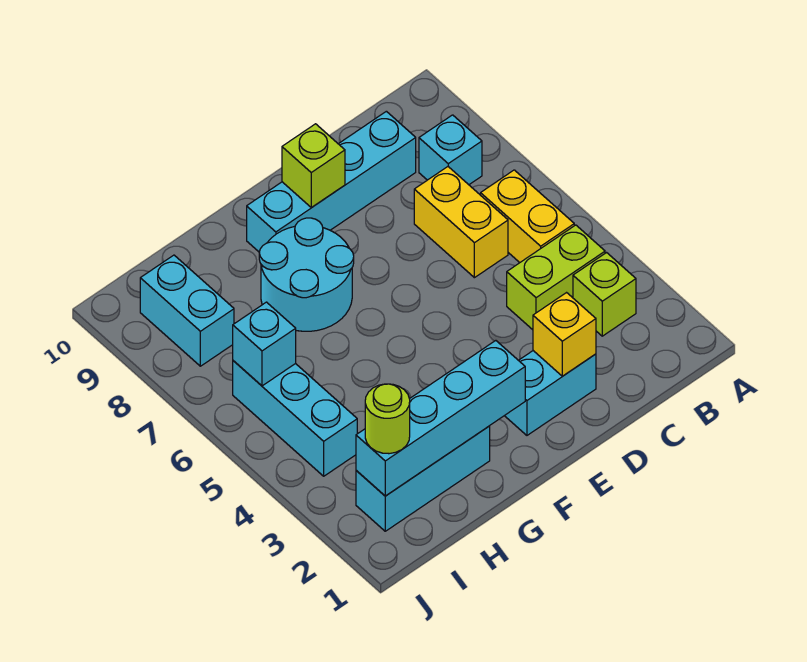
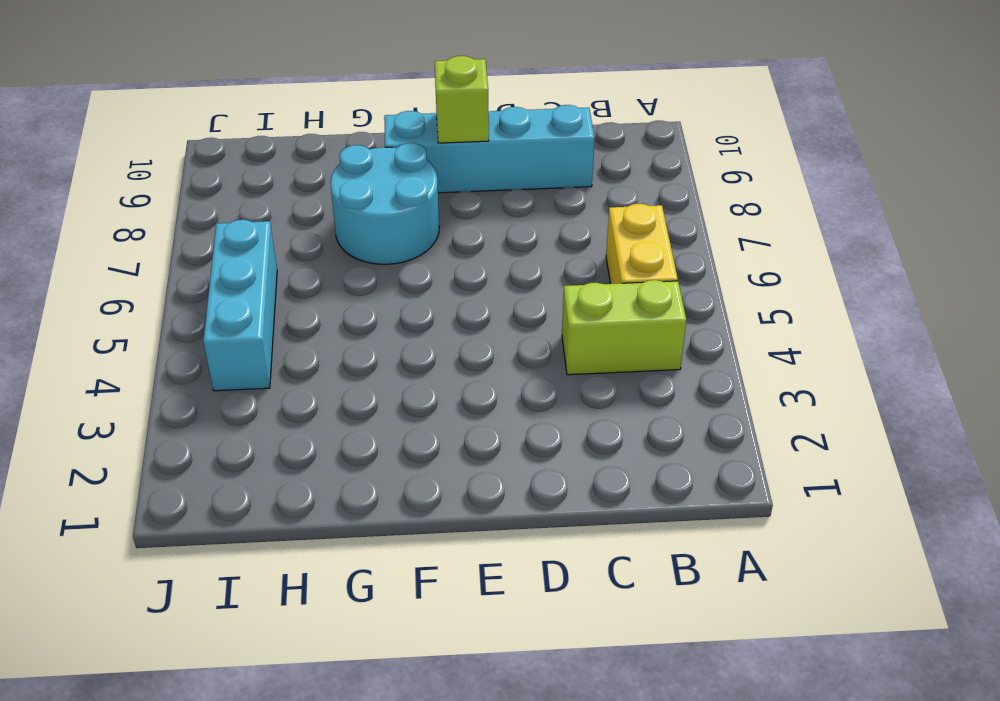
none -> lime brick B3 level 1
none -> cyan brick B8 level 1
none -> yellow brick C6:C7 level 1

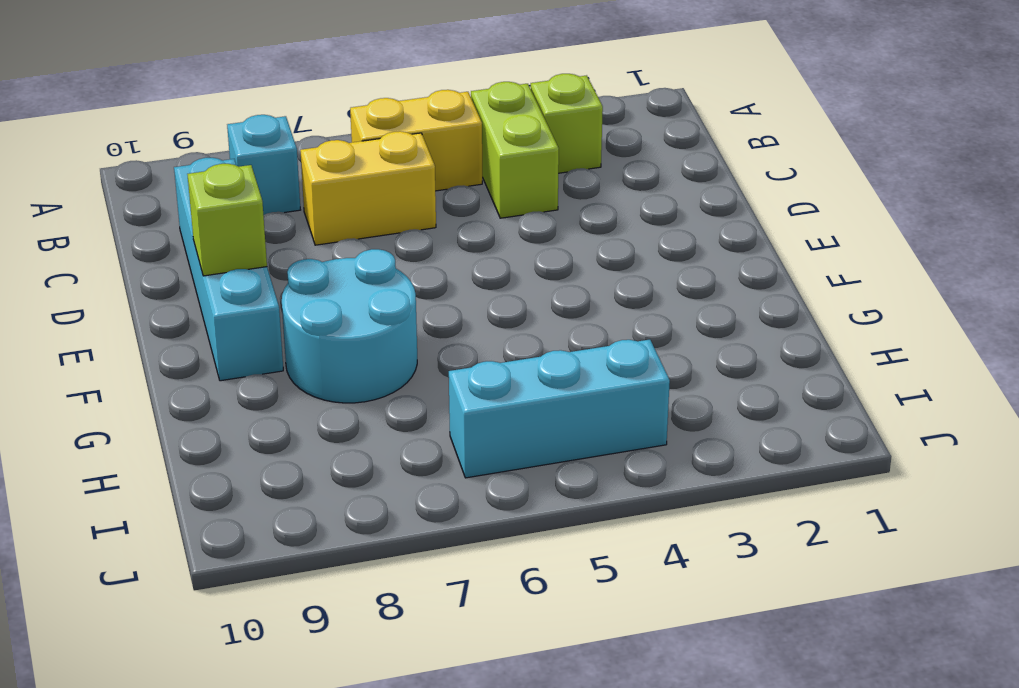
none -> cyan brick D2:E2 level 1
none -> cyan brick G2:I2 level 1
none -> cyan brick I8:I9 level 1

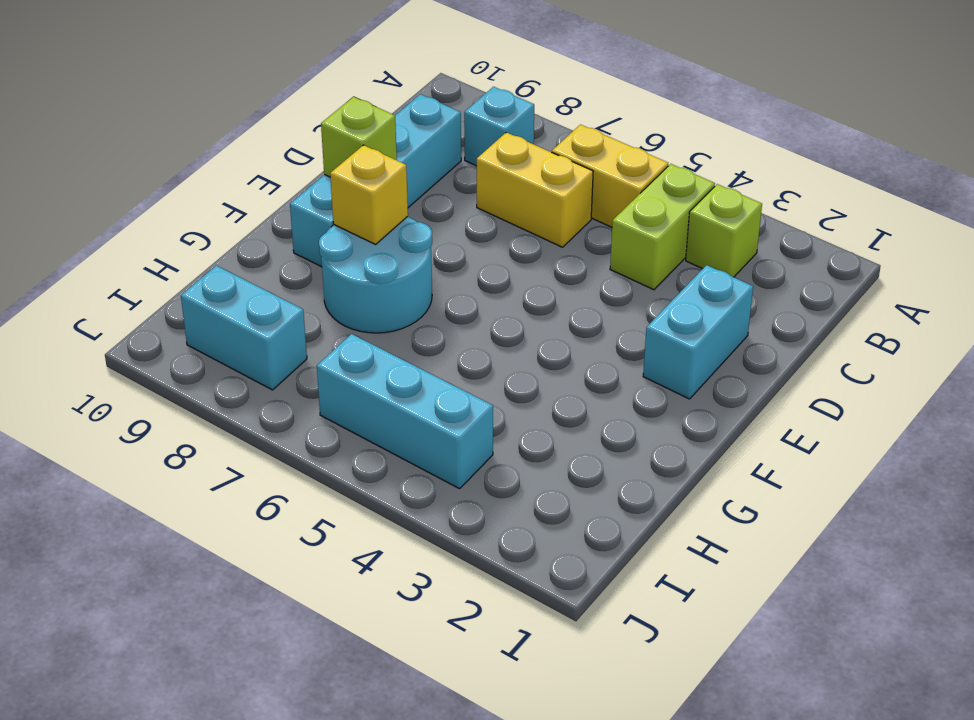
yellow brick F8 level 2 -> yellow brick D2 level 2
none -> cyan brick G2:I2 level 1
none -> cyan brick F2:I2 level 2
none -> cyan brick I6 level 2

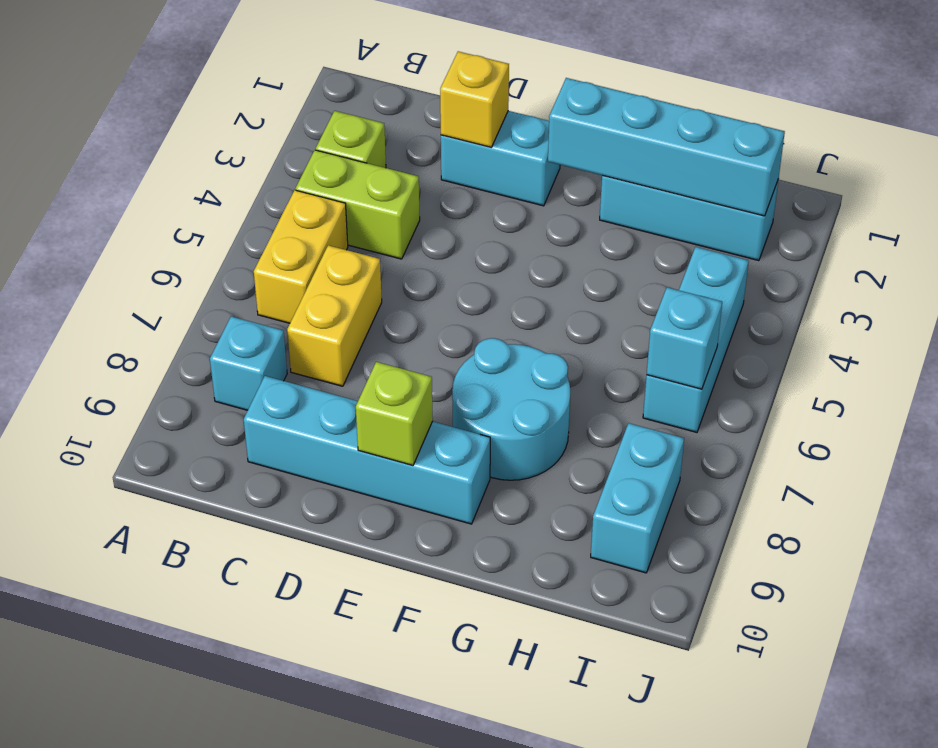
none -> lime round brick I2 level 3

